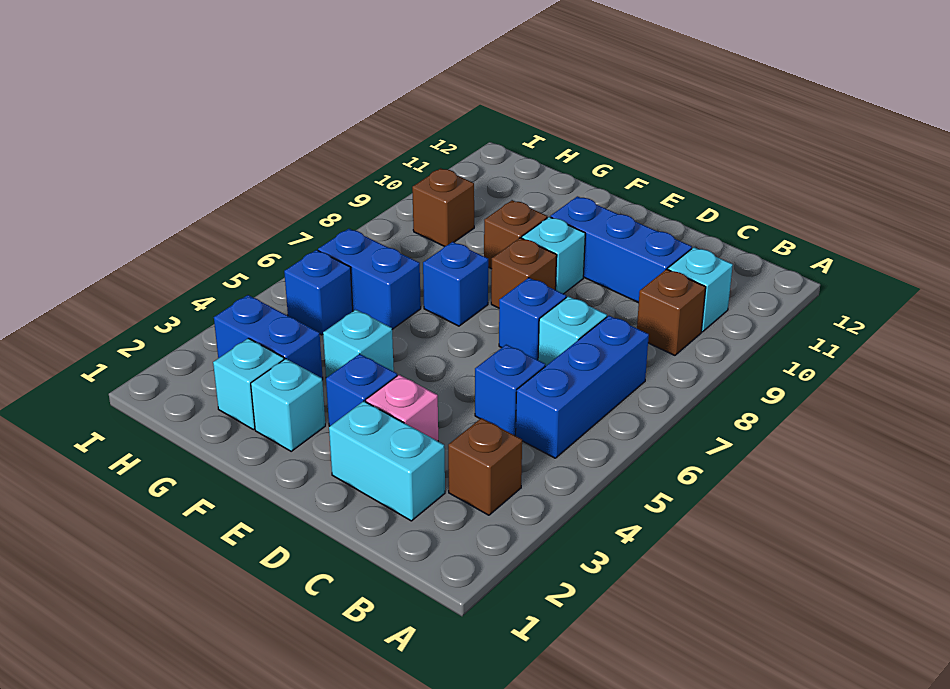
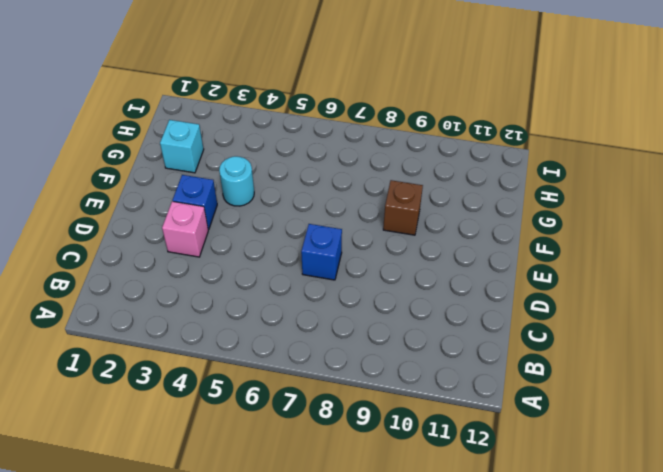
cyan round brick F4 level 1 -> cyan brick F4 level 1
none -> brown brick B3 level 1
none -> blue brick B5:B7 level 1
none -> brown brick B9 level 1

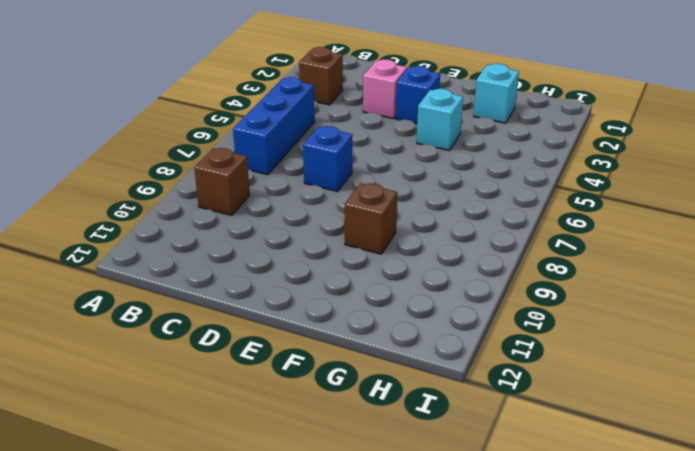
none -> cyan brick B10 level 1
none -> cyan brick C2:D2 level 1
none -> blue brick C5 level 1

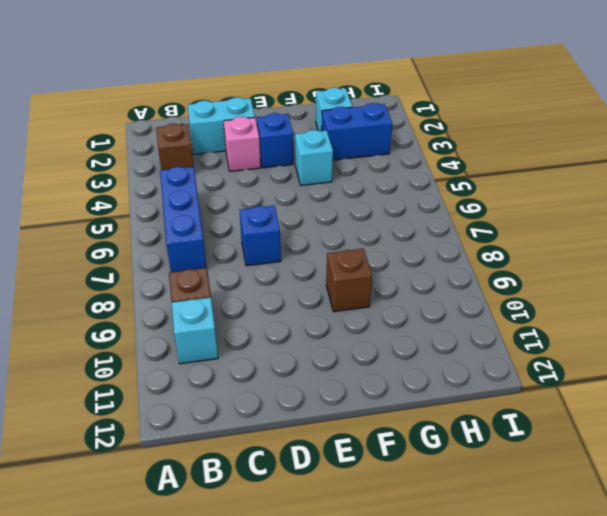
none -> blue brick C5 level 1
none -> cyan brick C7 level 1
none -> blue brick C10:E10 level 1

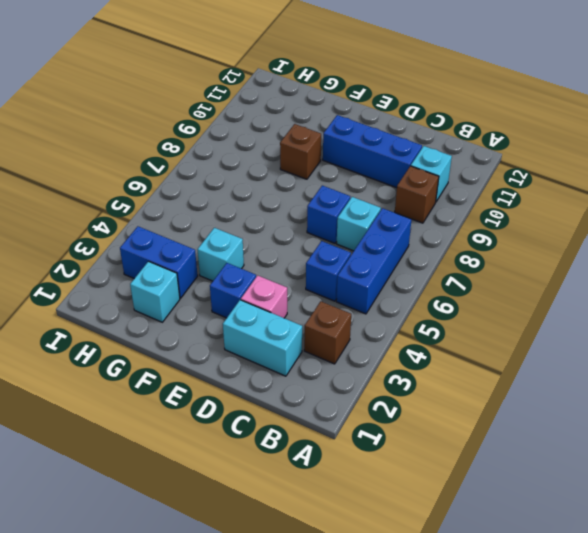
none -> brown brick E8 level 1
none -> cyan brick E9 level 1
none -> cyan brick F2 level 1

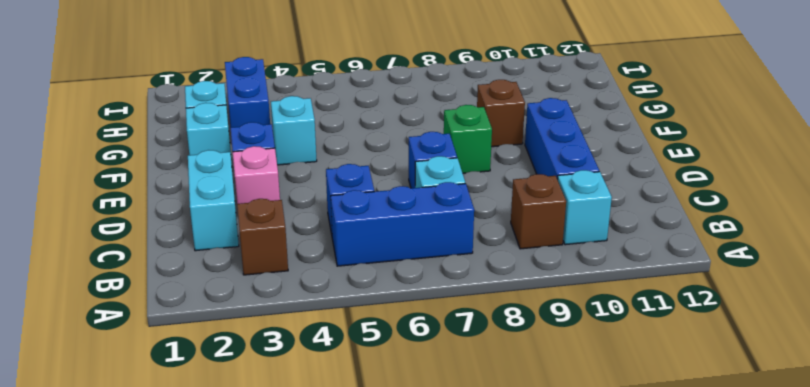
green brick E8 level 1 -> brown brick E8 level 1
none -> cyan brick E9 level 1
none -> blue brick F7 level 1
none -> blue brick G6:H6 level 1

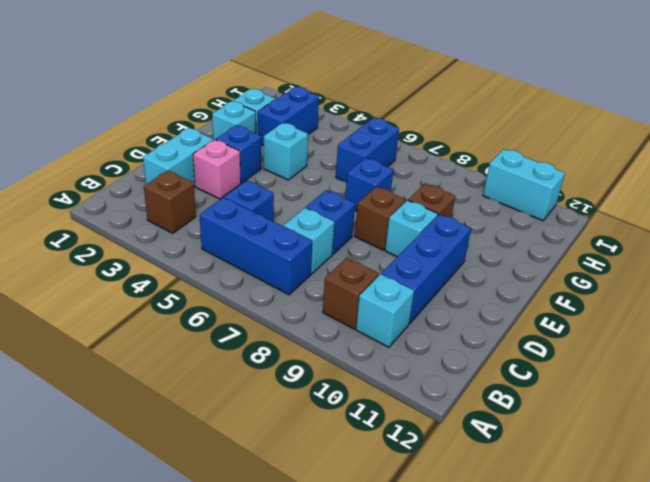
cyan brick I10:I11 level 1 -> none
none -> blue brick H5 level 1
none -> brown brick H9 level 1

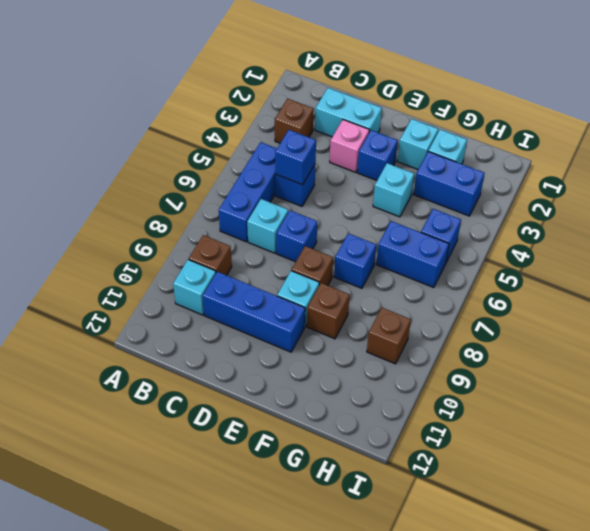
blue brick C5 level 2 -> none

